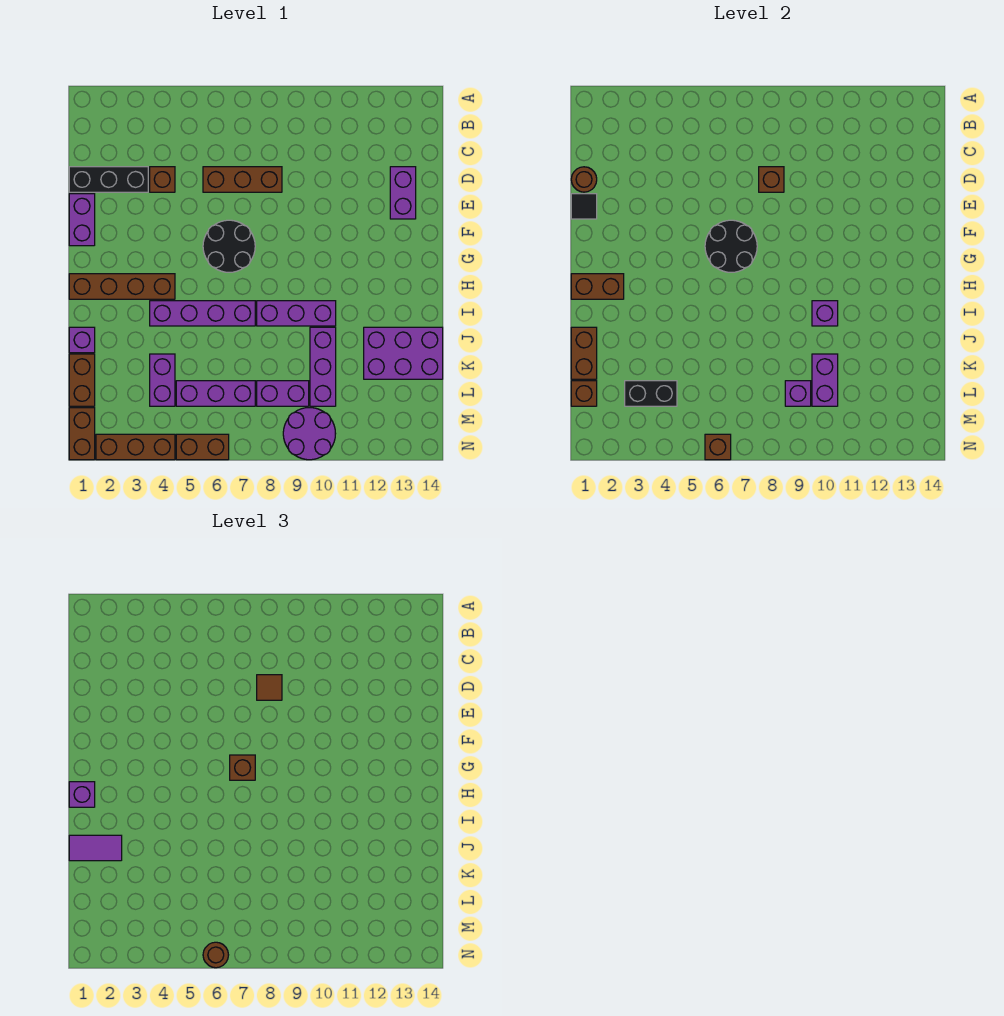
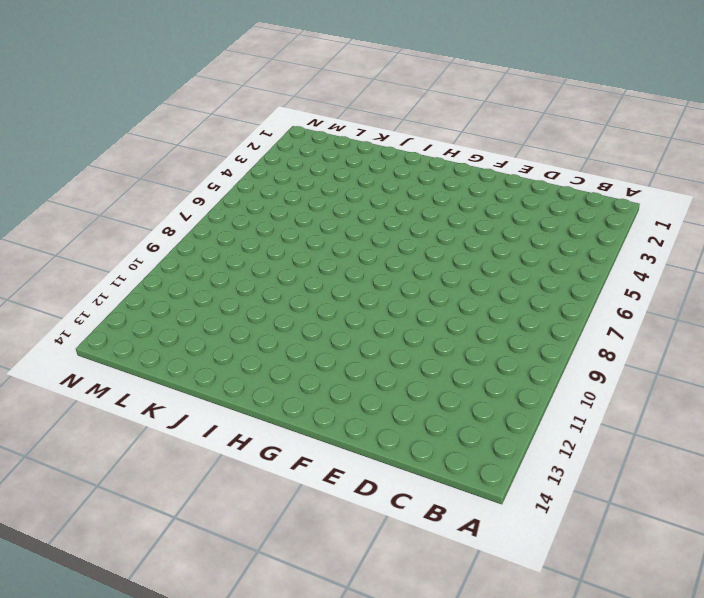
none -> black brick D1:D3 level 1
none -> brown brick D4 level 1
none -> brown brick D6:D8 level 1
none -> purple brick D13:E13 level 1

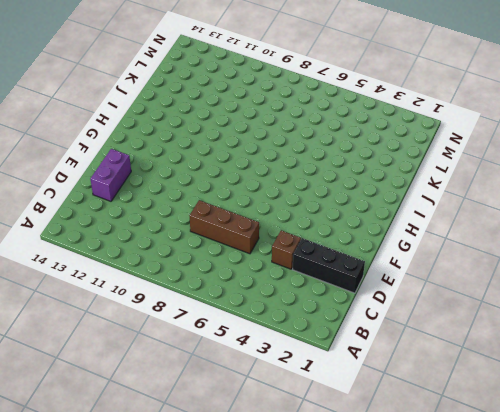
none -> purple brick E1:F1 level 1
none -> black round brick F6:G7 level 1
none -> brown brick H1:H4 level 1
none -> purple brick I4:I7 level 1

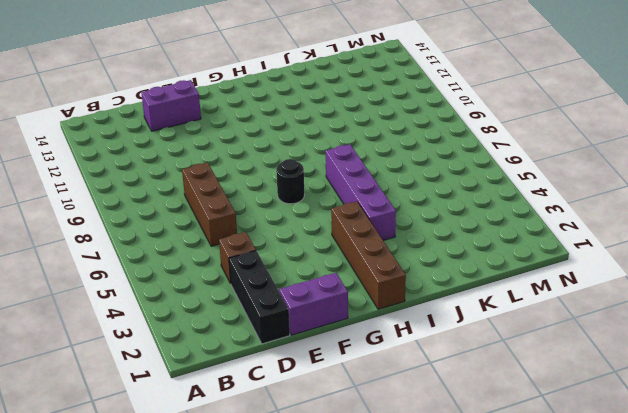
black round brick G7 level 1 -> black round brick F6:G7 level 1
none -> purple brick I8:I10 level 1
none -> purple brick J1 level 1
none -> purple brick J10:L10 level 1
none -> purple brick J12:K14 level 1

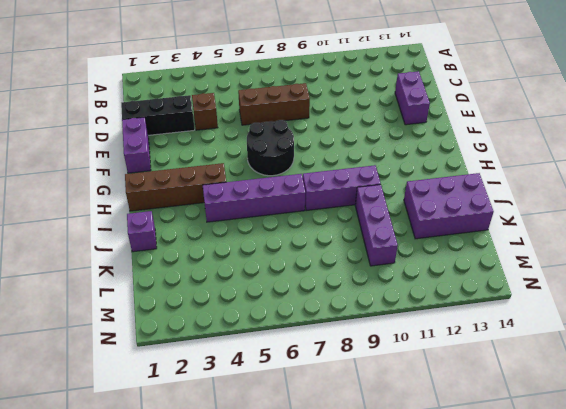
none -> brown brick K1:L1 level 1
none -> purple brick K4:L4 level 1
none -> purple brick L5:L7 level 1
none -> purple brick L8:L9 level 1

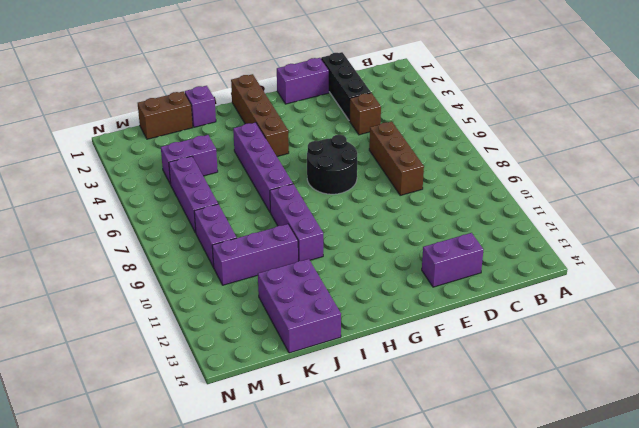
none -> brown brick M1:N1 level 1
none -> purple round brick M9:N10 level 1
none -> brown brick N2:N4 level 1
none -> brown brick N5:N6 level 1

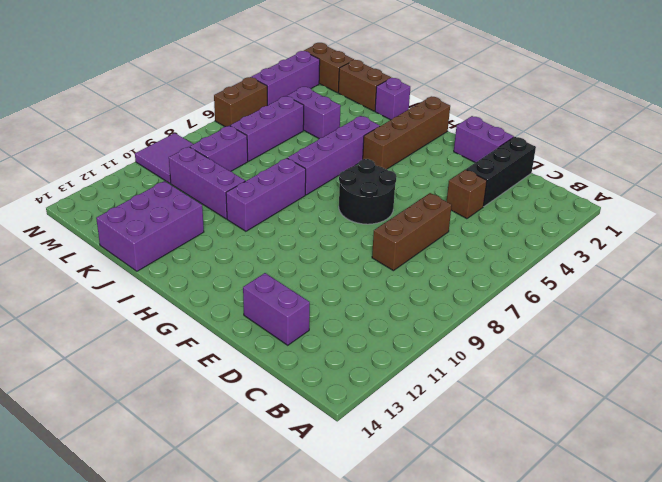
purple tile M9:N10 level 1 -> purple round brick M9:N10 level 1
purple brick N2:N4 level 1 -> brown brick N2:N4 level 1
none -> brown round brick D1 level 2
none -> brown brick D8 level 2
none -> black tile E1 level 2
none -> black round brick F6:G7 level 2

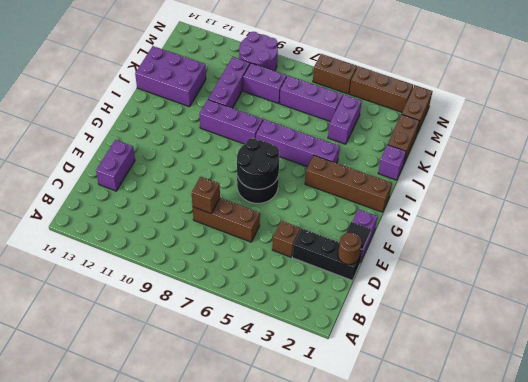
none -> brown brick H1:H2 level 2
none -> purple brick I10 level 2
none -> brown brick J1:K1 level 2
none -> purple brick K10:L10 level 2

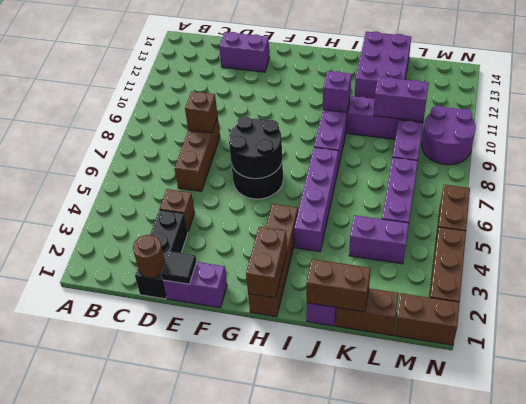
none -> brown brick L1 level 2
none -> black brick L3:L4 level 2
none -> purple brick L9 level 2
none -> brown brick N6 level 2

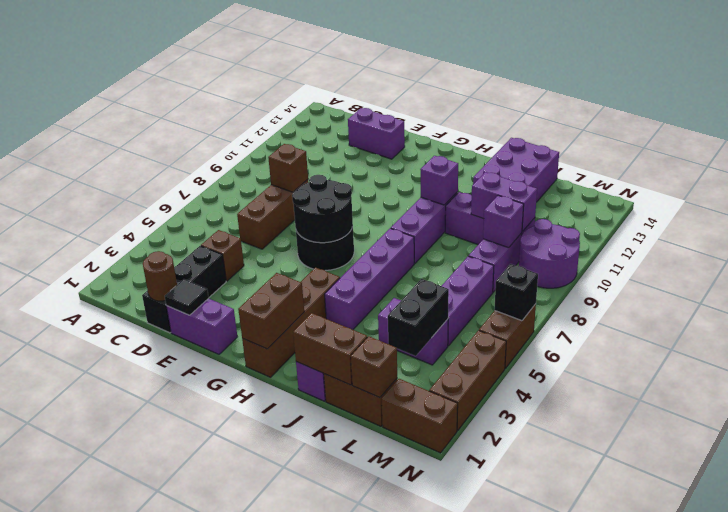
black brick N6 level 2 -> brown brick N6 level 2
none -> brown tile D8 level 3
none -> brown brick G7 level 3
none -> purple brick H1 level 3
none -> purple tile J1:J2 level 3

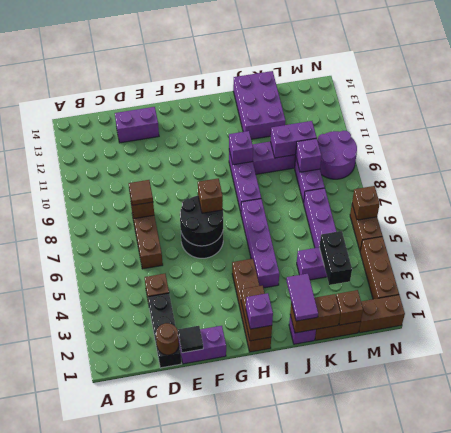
none -> brown round brick N6 level 3

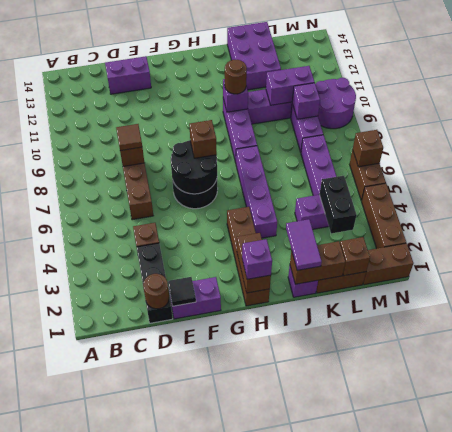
brown round brick I10 level 3 -> brown round brick N6 level 3

